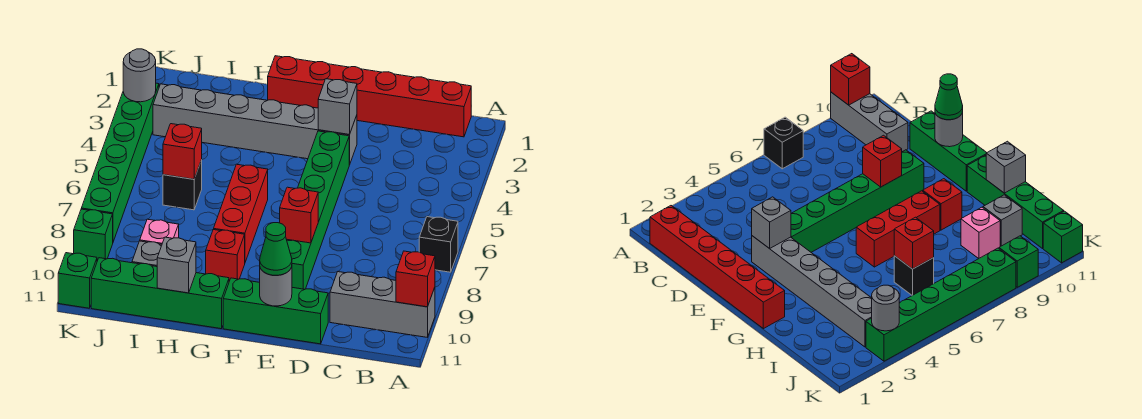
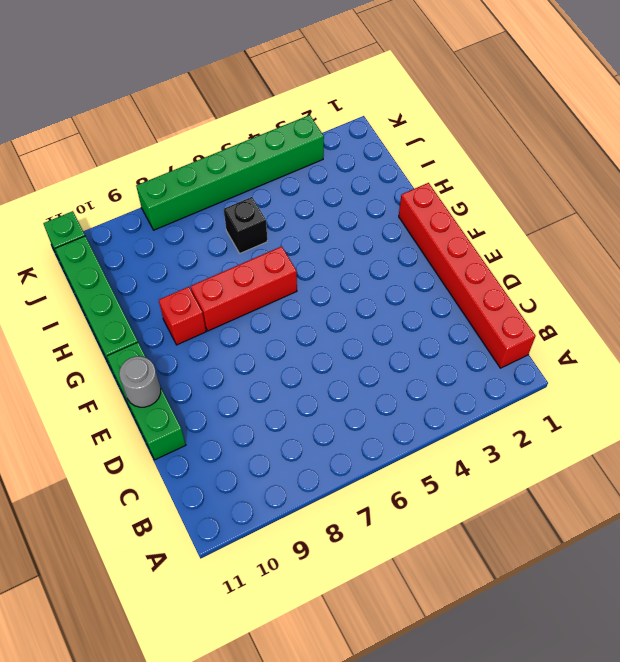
none -> black brick A7 level 1
none -> grey brick A10:C10 level 1
none -> grey brick E3:J3 level 1

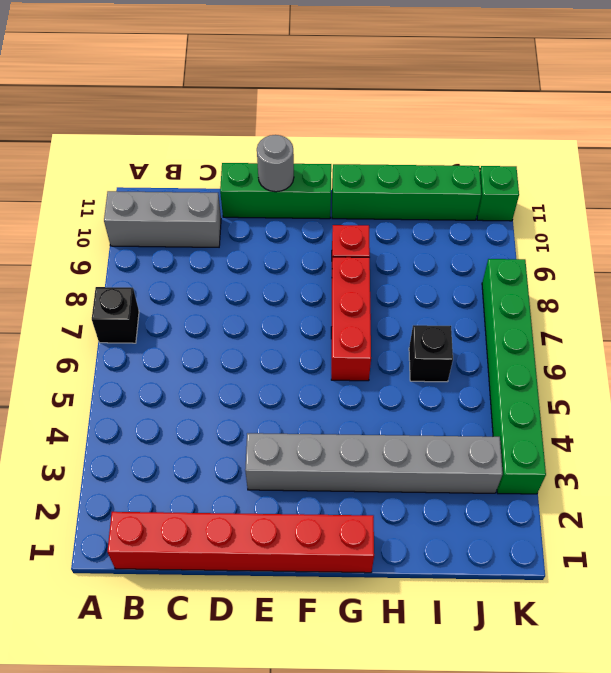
none -> green brick E4:E9 level 1
none -> pink brick I9 level 1
none -> grey brick I10 level 1

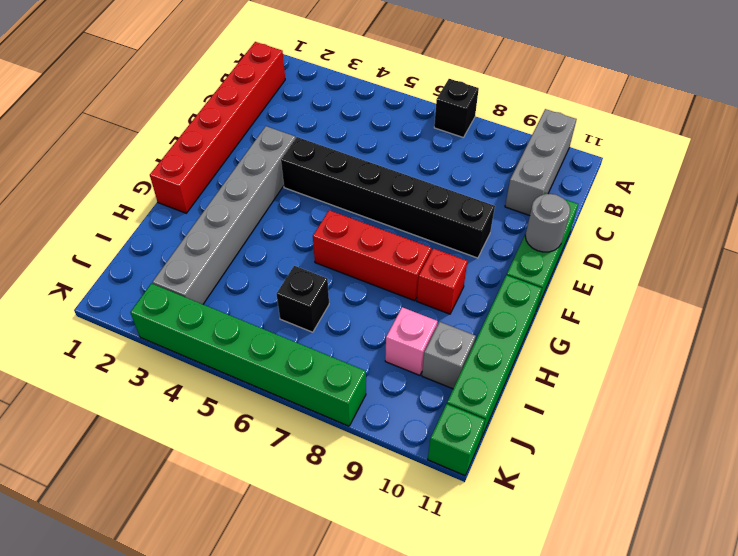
black brick E4:E9 level 1 -> green brick E4:E9 level 1
none -> green brick K9 level 1
none -> red brick A10 level 2
none -> grey brick E3 level 2

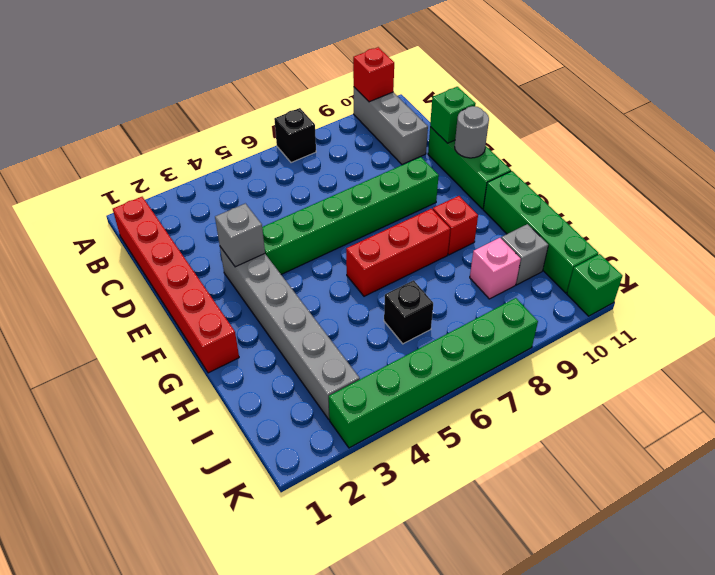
green brick D11 level 2 -> green brick K9 level 1
none -> red brick E8 level 2
none -> grey brick H11 level 2
none -> red brick I6 level 2

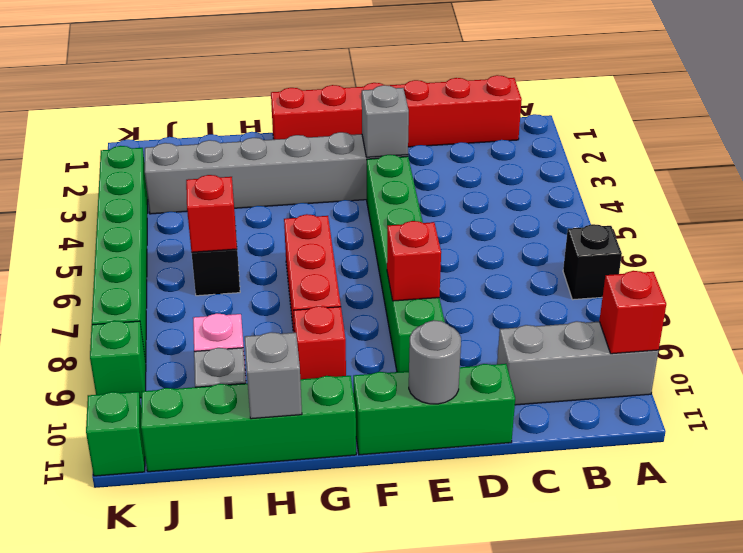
none -> grey round brick K3 level 2
none -> green cone E11 level 3

